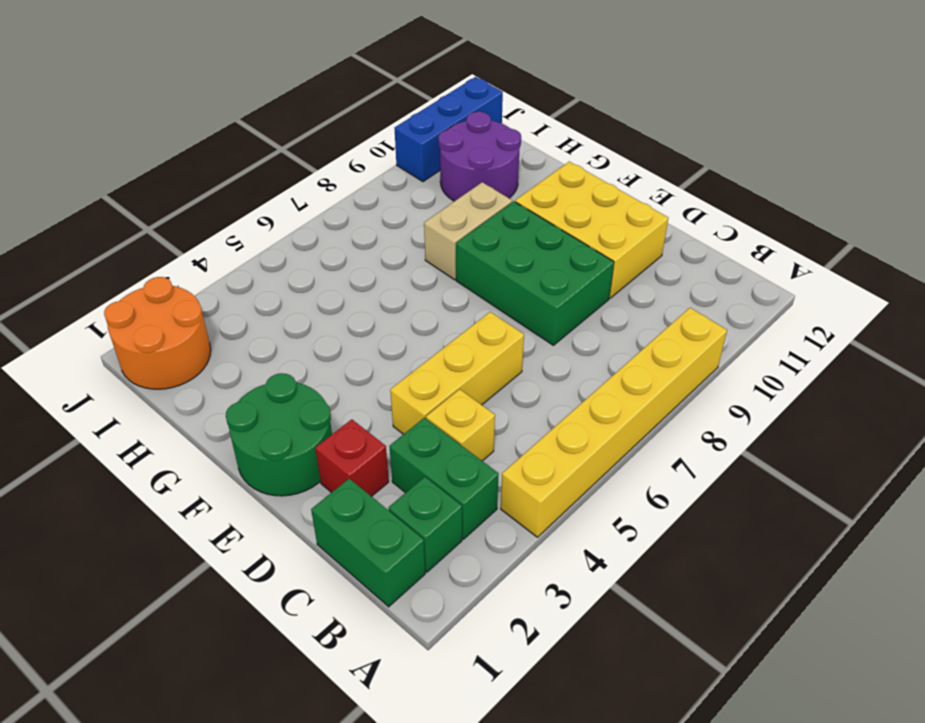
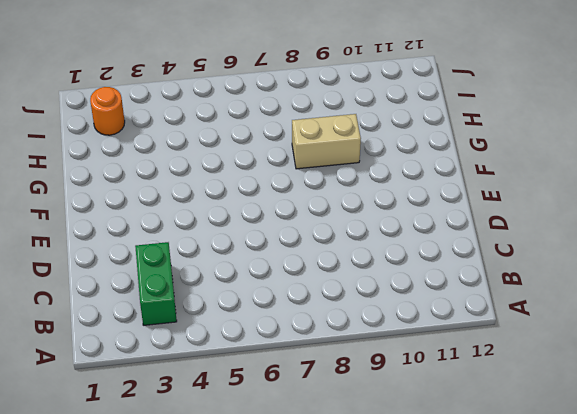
orange round brick I2 level 1 -> orange round brick I1:J2 level 1
none -> yellow brick A4:A9 level 1
none -> green brick B1:C1 level 1
none -> green brick B2 level 1

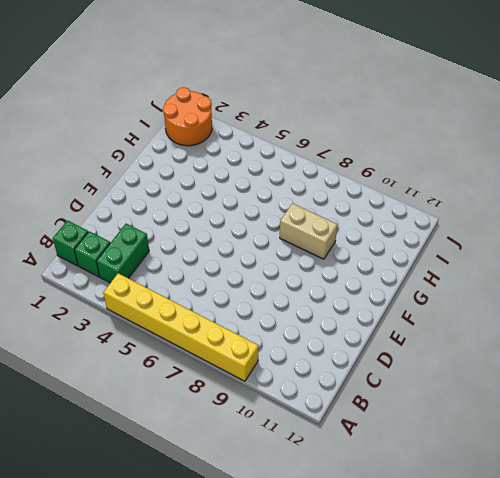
green brick B1 level 1 -> green brick B1:C1 level 1
none -> yellow brick C4 level 1
none -> red brick D2 level 1
none -> yellow brick D4:D6 level 1

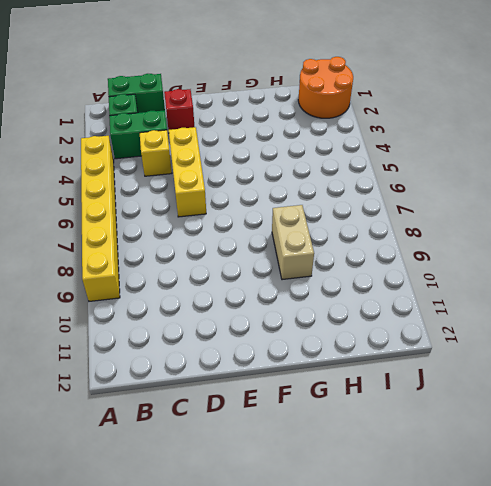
none -> green brick D8:F9 level 1
none -> yellow brick D10:F11 level 1
none -> green round brick E1:F2 level 1

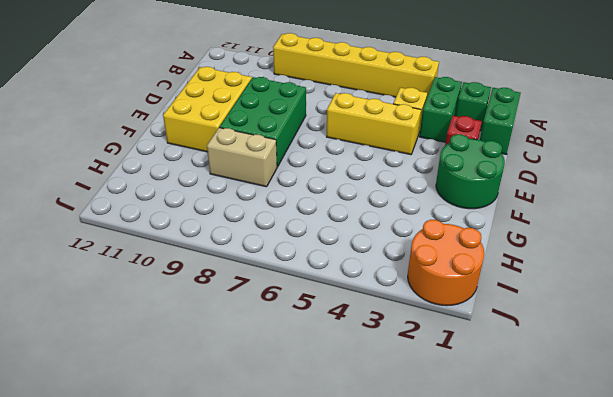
none -> purple round brick H10:I11 level 1
none -> blue brick J10:J12 level 1

